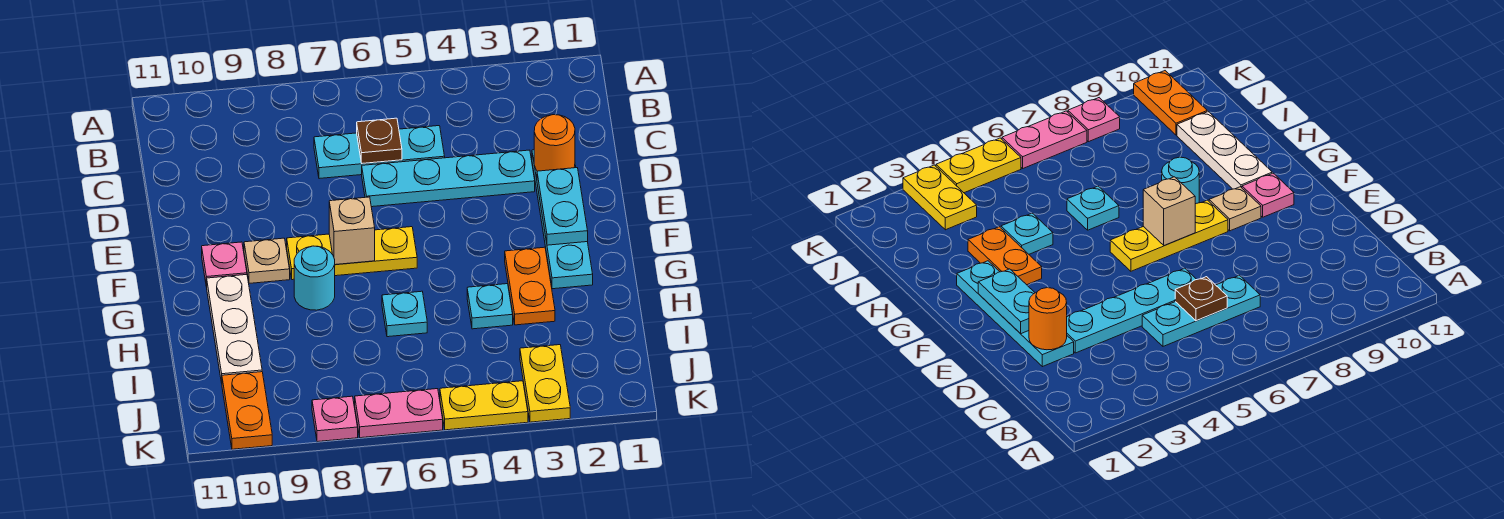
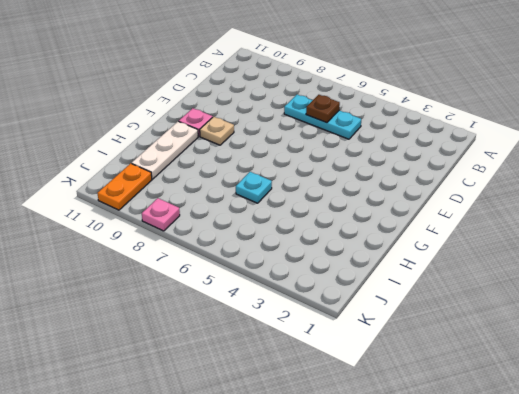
none -> cyan plate D2:G2 level 1
none -> cyan plate D3:D6 level 1
none -> yellow plate F6:F8 level 1

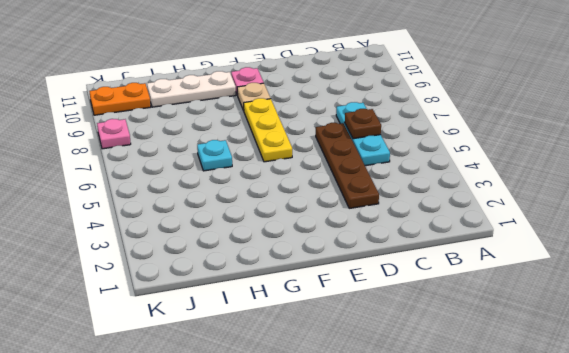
brown plate D3:D6 level 1 -> cyan plate D3:D6 level 1
none -> cyan plate D2:G2 level 1
none -> orange plate G3:H3 level 1
none -> cyan round brick G8 level 1

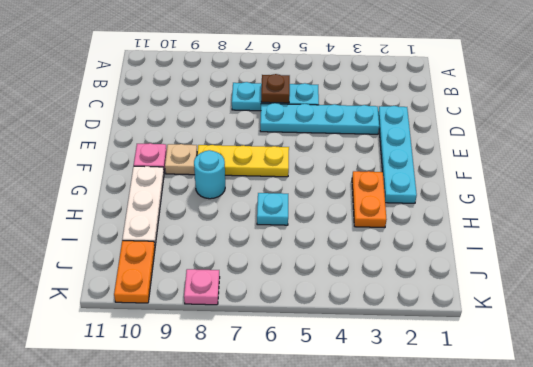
none -> cyan plate H4 level 1
none -> yellow plate J3:K3 level 1
none -> yellow plate K4:K5 level 1

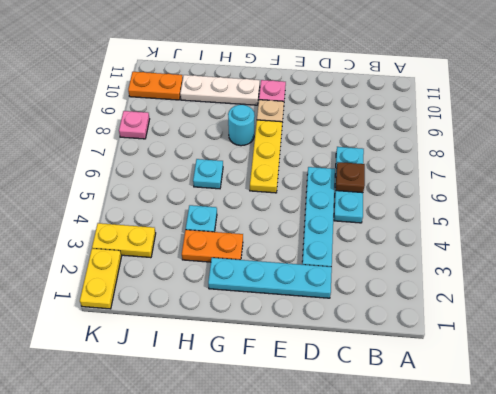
yellow plate K1:K2 level 1 -> yellow plate K4:K5 level 1
none -> pink plate K6:K7 level 1
none -> orange round brick D2 level 2
none -> cyan plate E2:F2 level 2

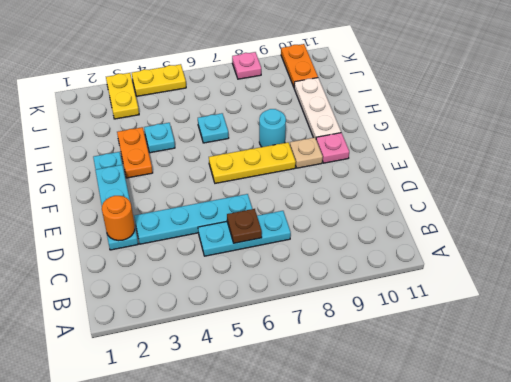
none -> pink plate K6:K7 level 1
none -> tan brick F7 level 2

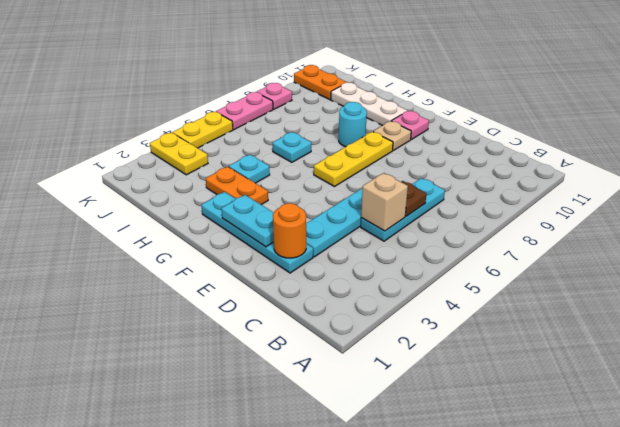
tan brick C5 level 2 -> tan brick F7 level 2

